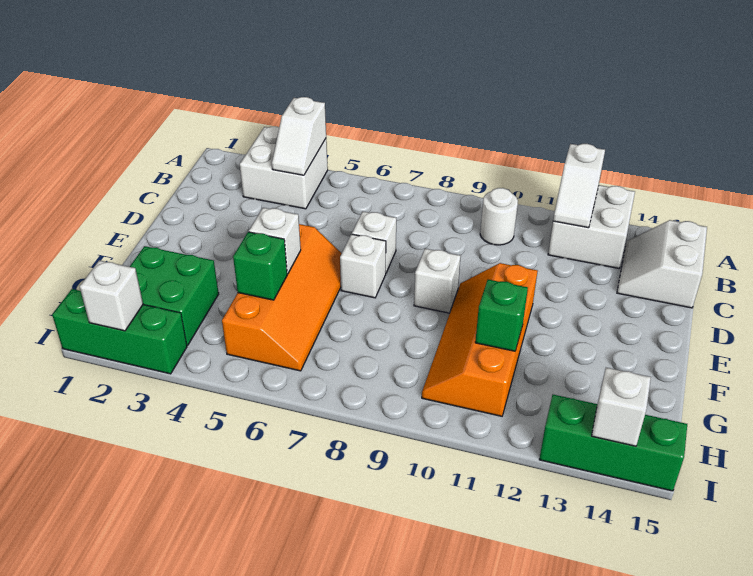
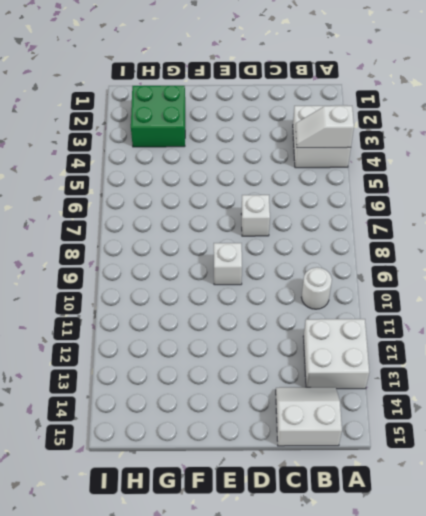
none -> orange slope E5:H6 level 1 top 5
none -> white brick E7 level 1
none -> orange slope E10:H11 level 1 top 11

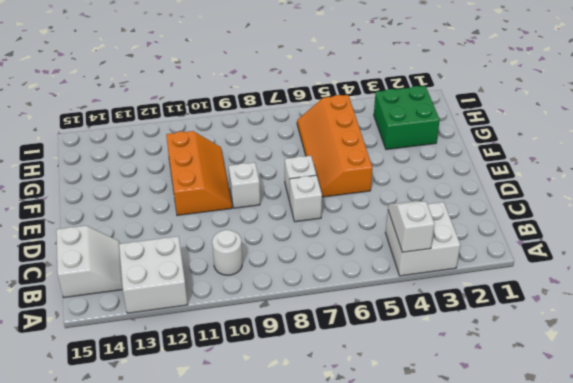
orange slope E10:G11 level 1 top 11 -> orange slope E10:H11 level 1 top 11
none -> green brick I1:I3 level 1
none -> green brick I13:I15 level 1
none -> white slope A12:B12 level 2 top A

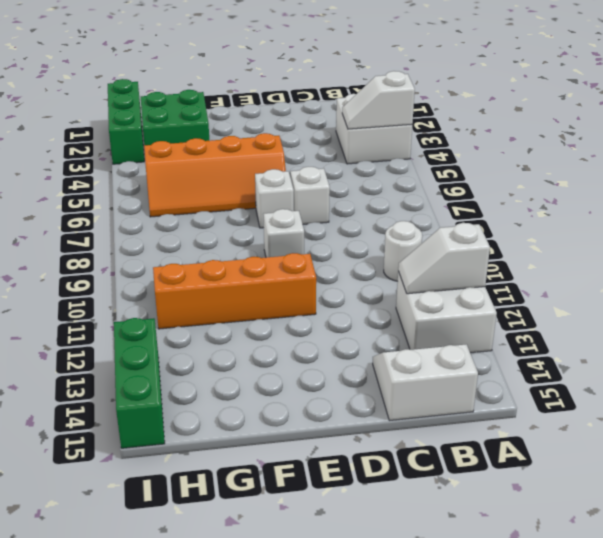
none -> white brick F5 level 2
none -> green brick G5 level 2
none -> green brick G11 level 2

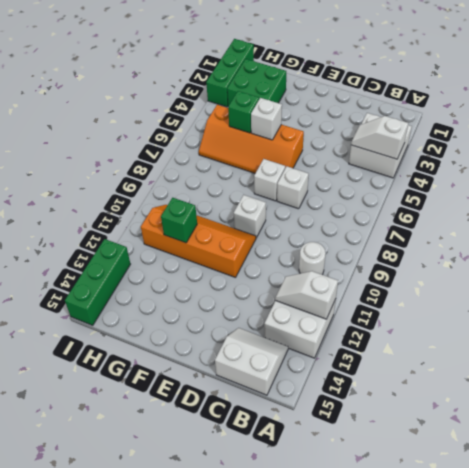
none -> white brick I2 level 2
none -> white brick I14 level 2

